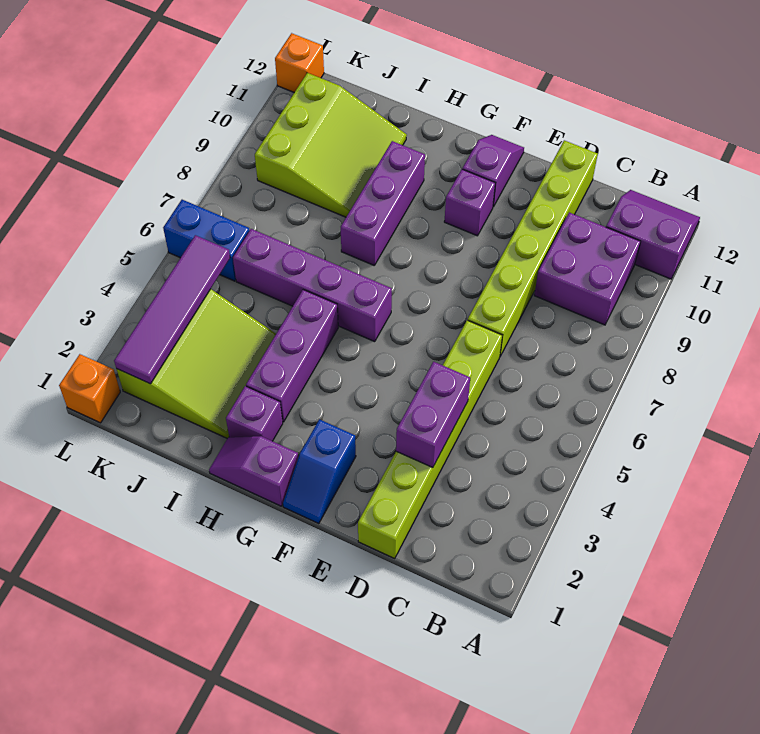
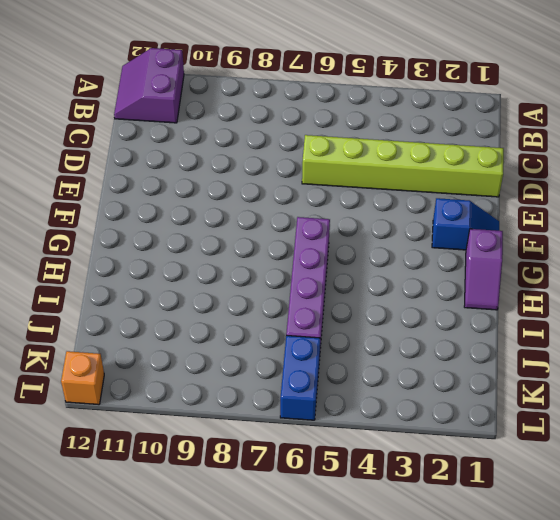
none -> purple brick B9:C10 level 1
none -> lime brick D7:D12 level 1
none -> purple brick F10 level 1

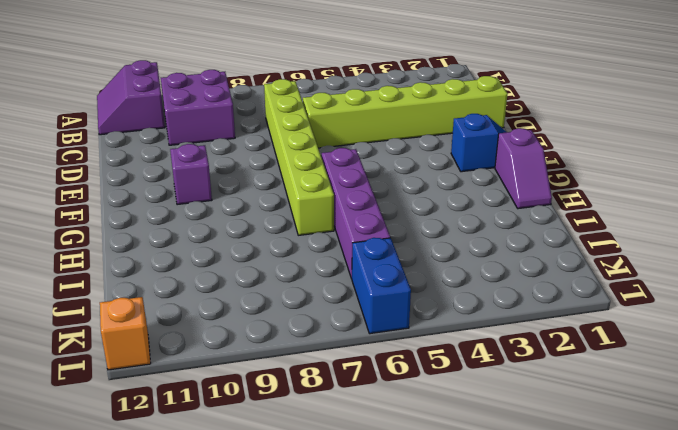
lime brick C7:H7 level 1 -> lime brick D7:D12 level 1
none -> purple slope F11:F12 level 1 top 11
none -> purple brick H2 level 1
none -> purple brick H3:H5 level 1

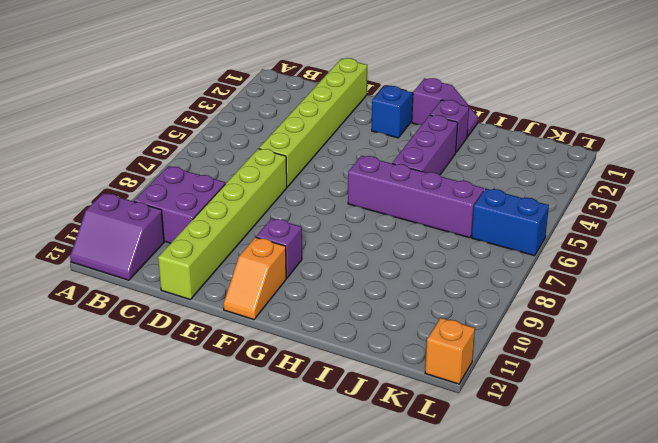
orange slope F11:F12 level 1 top 11 -> purple slope F11:F12 level 1 top 11
none -> purple brick H8:H10 level 1
none -> lime slope I2:K4 level 1 top K
none -> lime slope I9:K11 level 1 top K

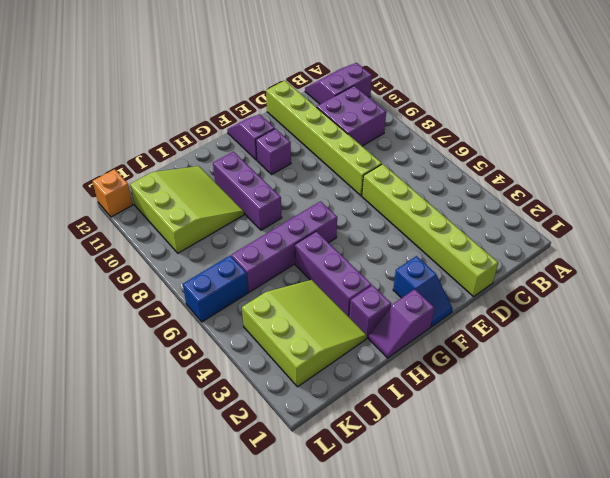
none -> orange brick L1 level 1
none -> purple brick D3:D4 level 2
none -> purple tile K2:K5 level 2

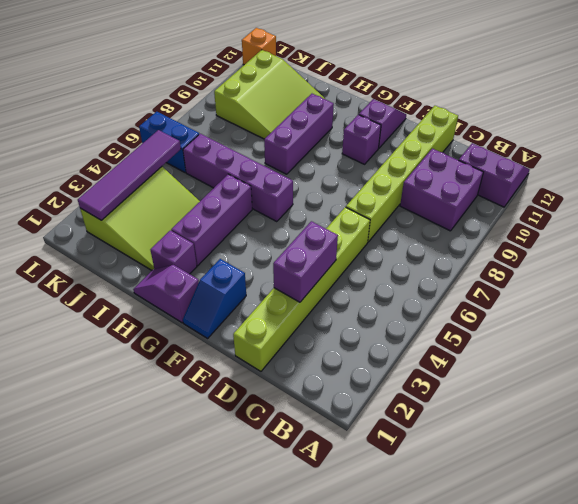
none -> orange brick L1 level 1

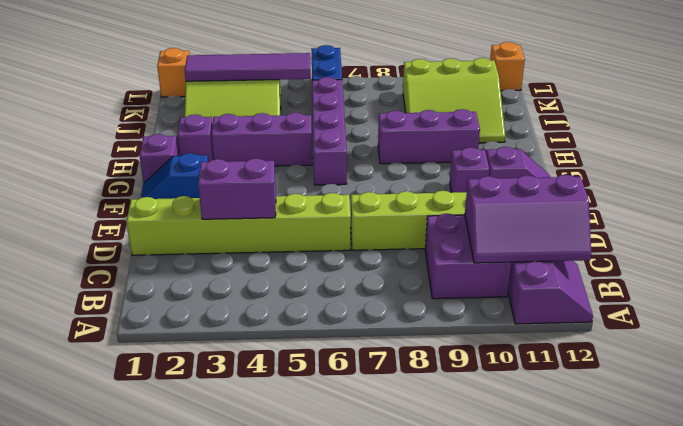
purple slope B10:C12 level 2 top C -> none

